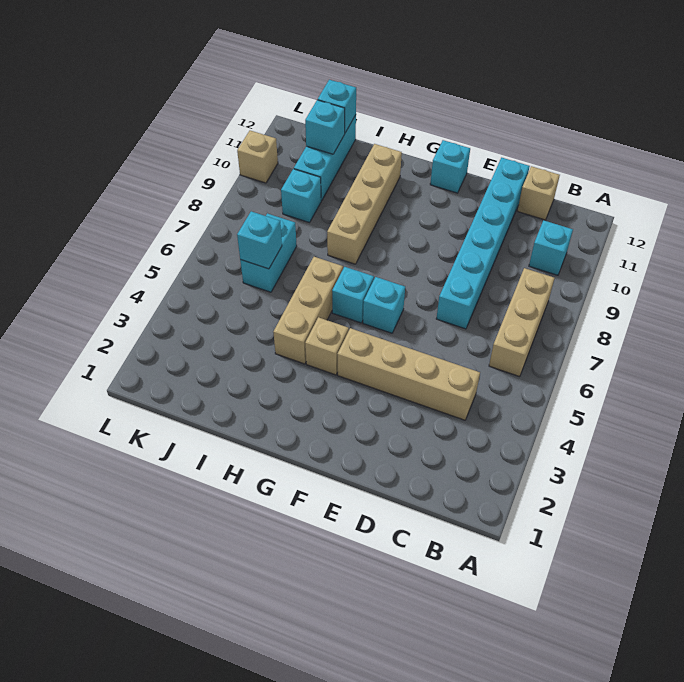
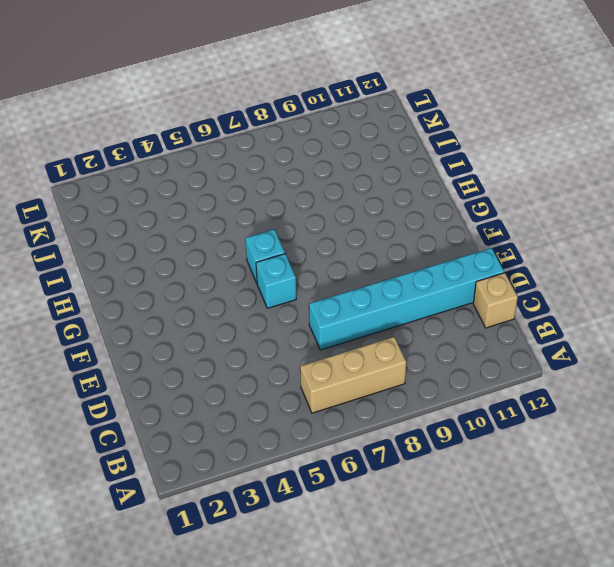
none -> cyan brick B10 level 1
none -> tan brick C4:F4 level 1
none -> cyan brick F12 level 1

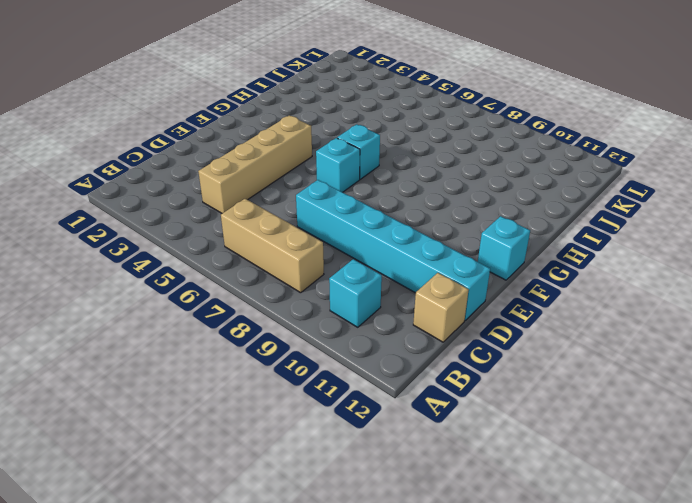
none -> tan brick G4 level 1
none -> tan brick H4:H6 level 1
none -> tan brick H8:H11 level 1

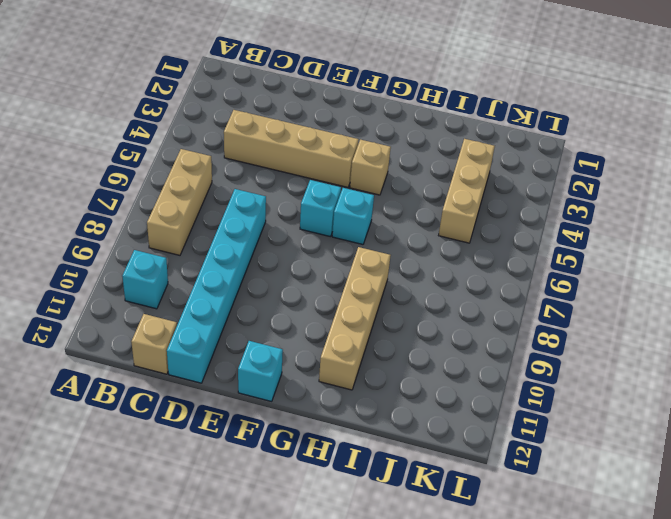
tan brick J3:J5 level 1 -> tan brick H4:H6 level 1
none -> cyan brick J6:J7 level 1
none -> cyan brick J9 level 1
none -> cyan brick J10:J12 level 1

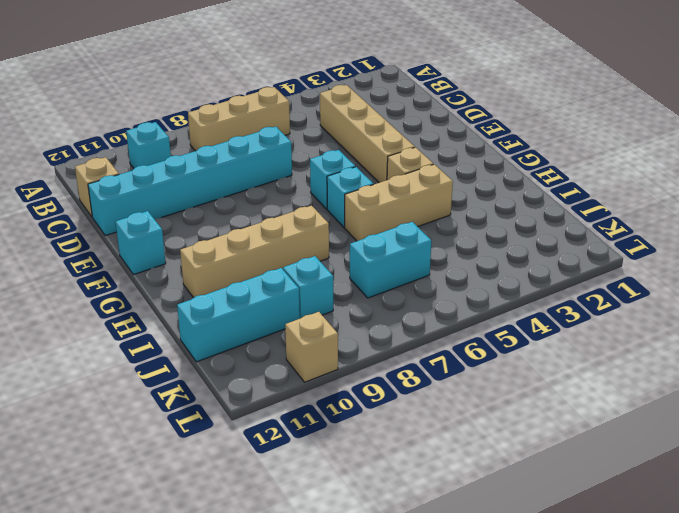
none -> cyan brick J6 level 2
none -> cyan brick J11 level 2
none -> cyan brick J12 level 2

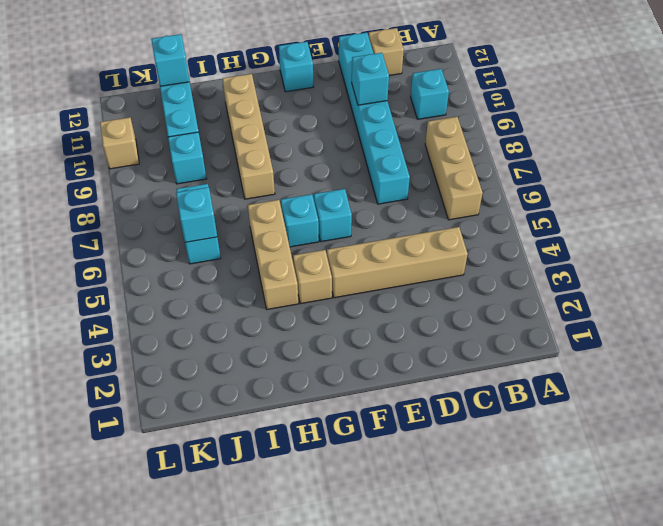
cyan brick D10 level 2 -> cyan brick J11 level 2

